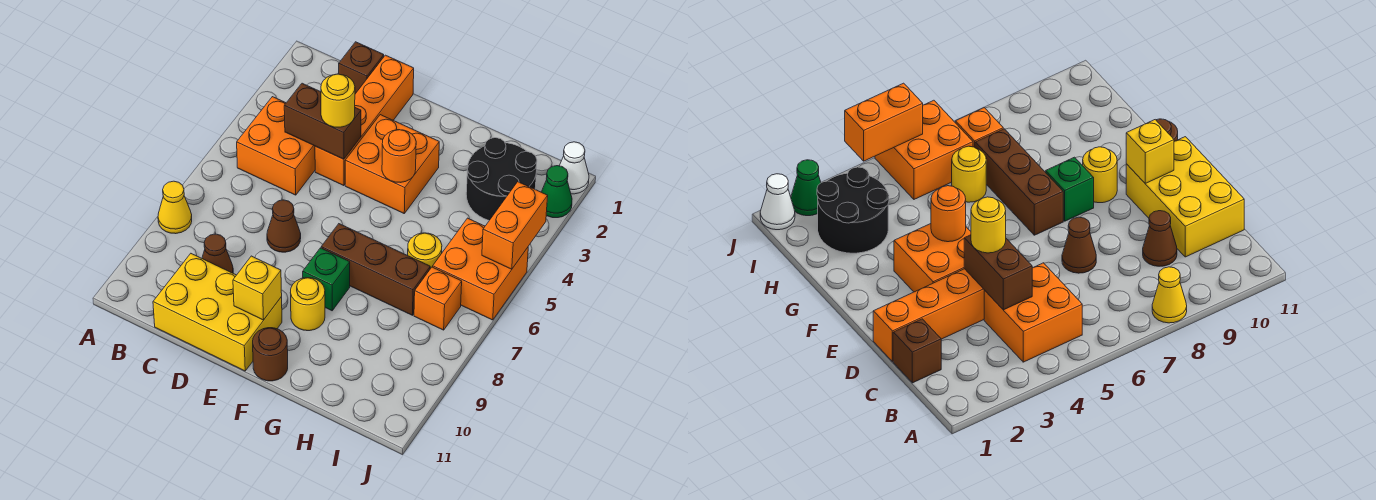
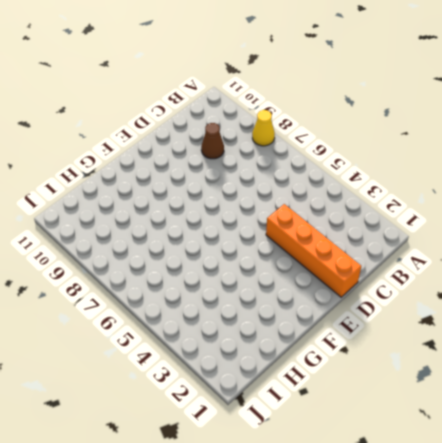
none -> orange brick B4:C5 level 1
none -> brown brick C1 level 1
none -> yellow brick C10:E11 level 1

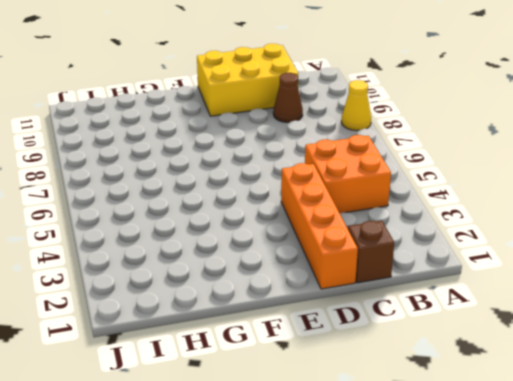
none -> brown cone D7 level 1
none -> orange brick E3:F4 level 1
none -> brown brick F7:H7 level 1

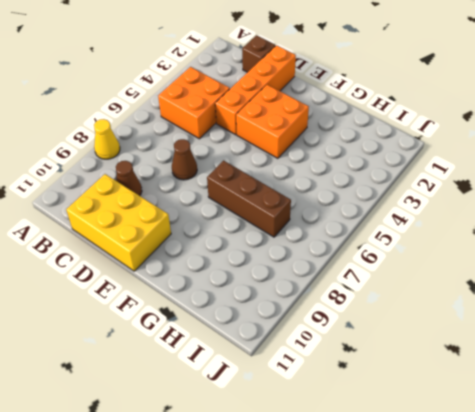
none -> green brick F8 level 1
none -> yellow round brick F9 level 1
none -> brown round brick F11 level 1

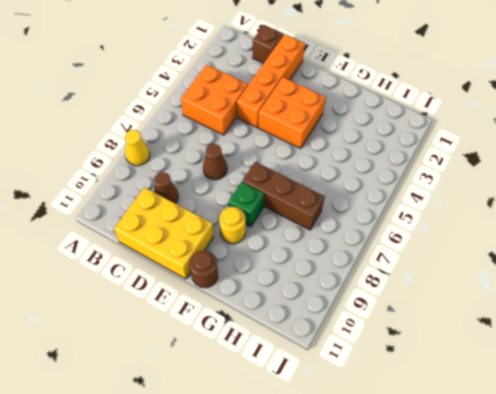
none -> black round brick H2:I3 level 1
none -> yellow round brick H6 level 1
none -> orange brick I5:J6 level 1

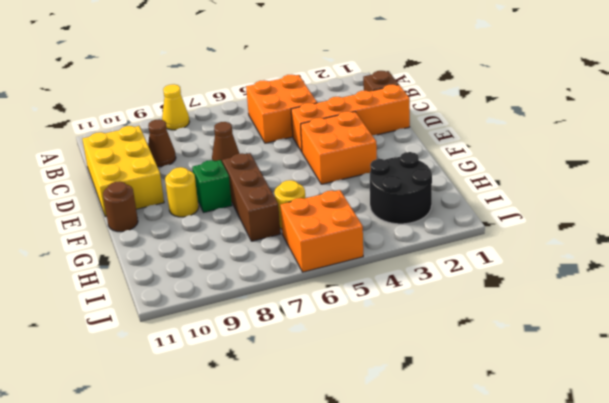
none -> orange brick I7 level 1
none -> white cone J1 level 1
none -> green cone J2 level 1

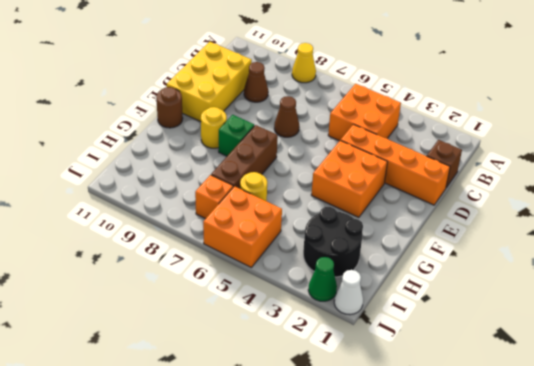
none -> brown brick C4:D4 level 2
none -> yellow brick E10 level 2
none -> orange round brick F4 level 2

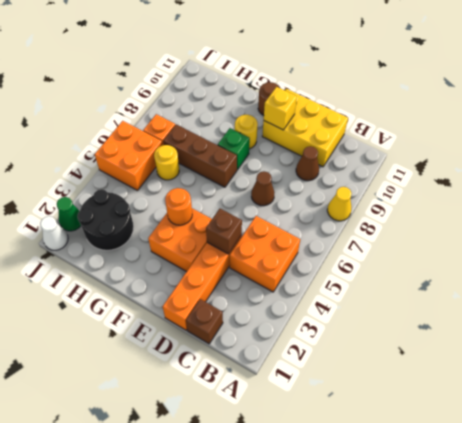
brown brick D4 level 2 -> brown brick C4:D4 level 2
none -> orange brick J4:J5 level 2
none -> yellow round brick D4 level 3

